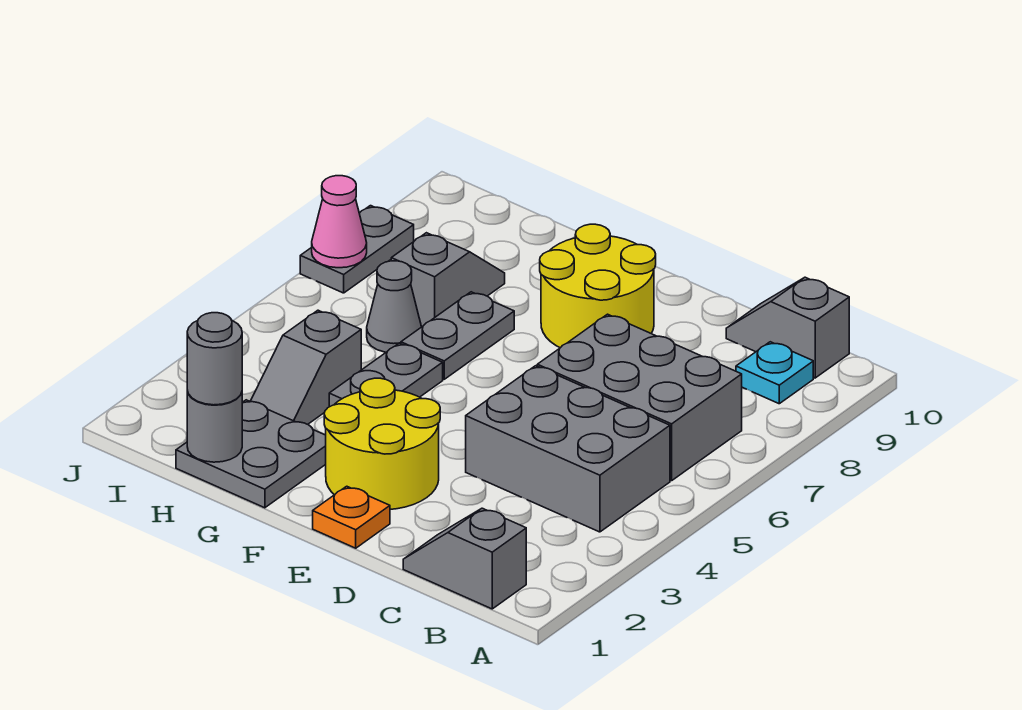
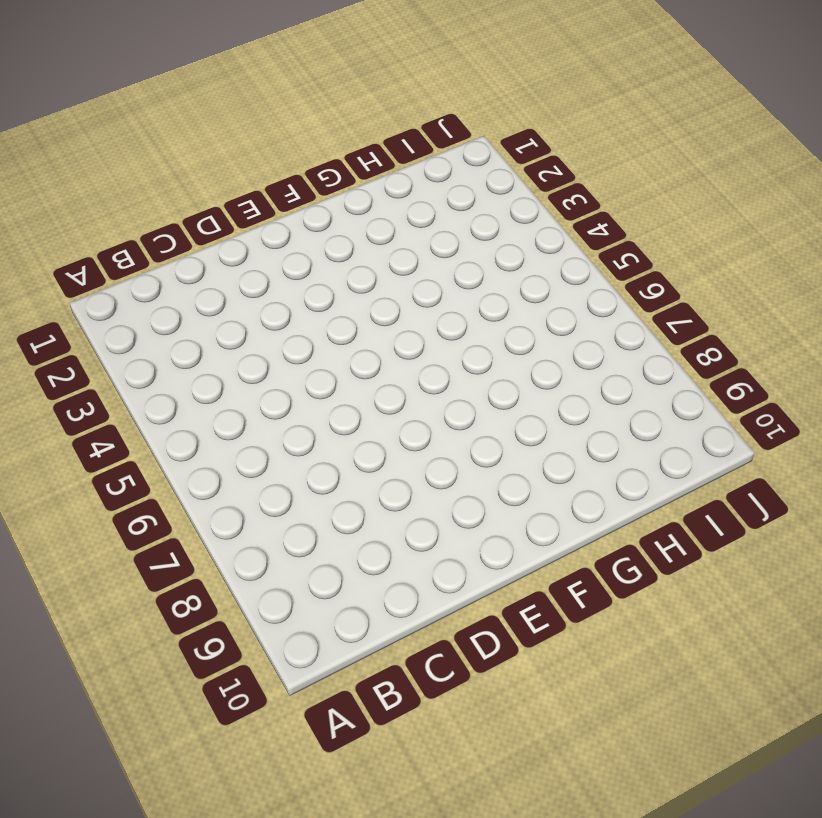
none -> grey slope B1:C1 level 1 top B
none -> grey brick B4:D5 level 1
none -> grey brick B6:D7 level 1

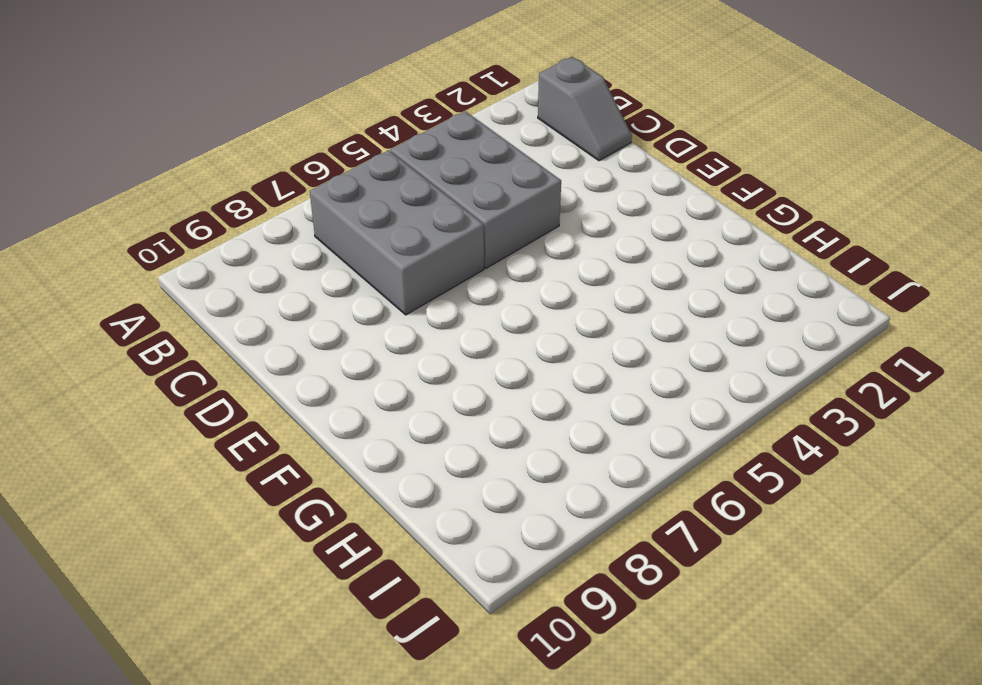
none -> cyan plate B9 level 1
none -> grey slope B10:C10 level 1 top B
none -> orange plate E1 level 1

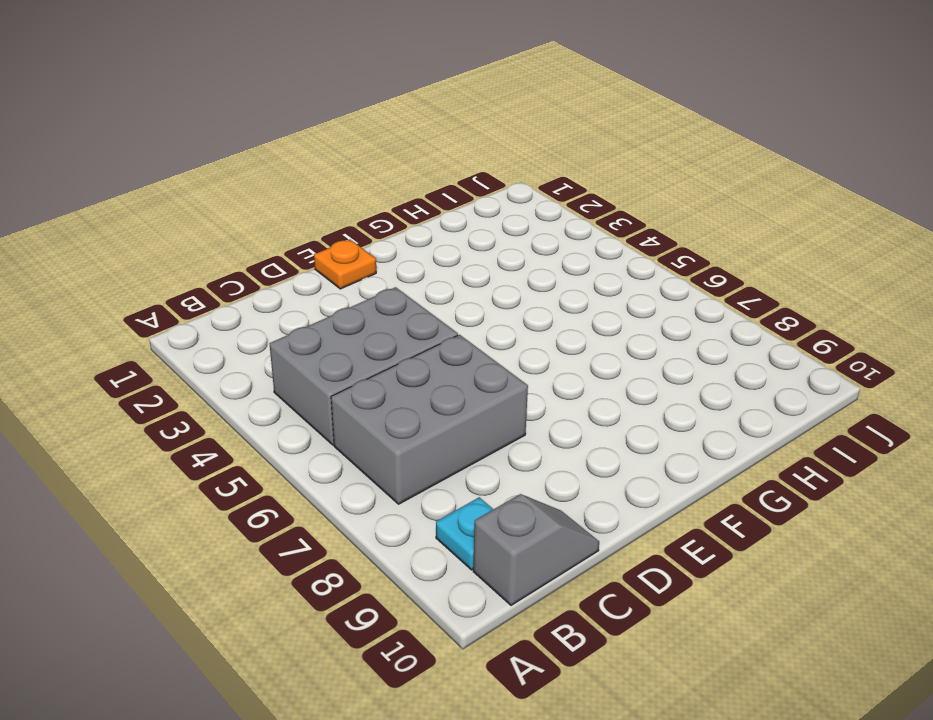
none -> grey slope B1:C1 level 1 top B
none -> yellow round brick E2:F3 level 1
none -> yellow round brick E8:F9 level 1

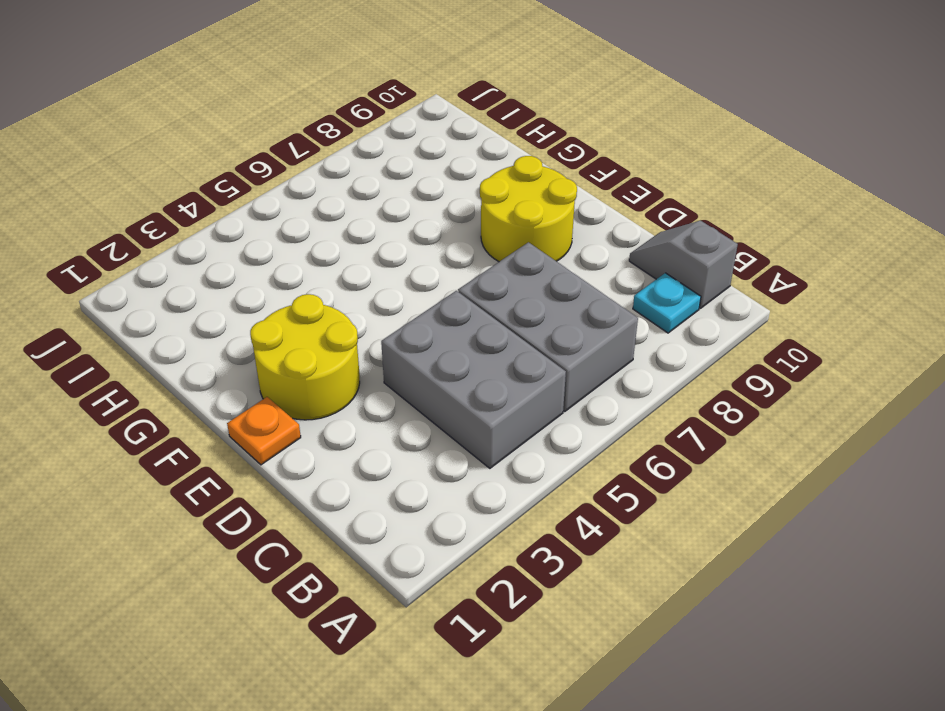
none -> grey slope B1:C1 level 1 top B
none -> grey plate G1:H2 level 1
none -> grey plate G4:G5 level 1

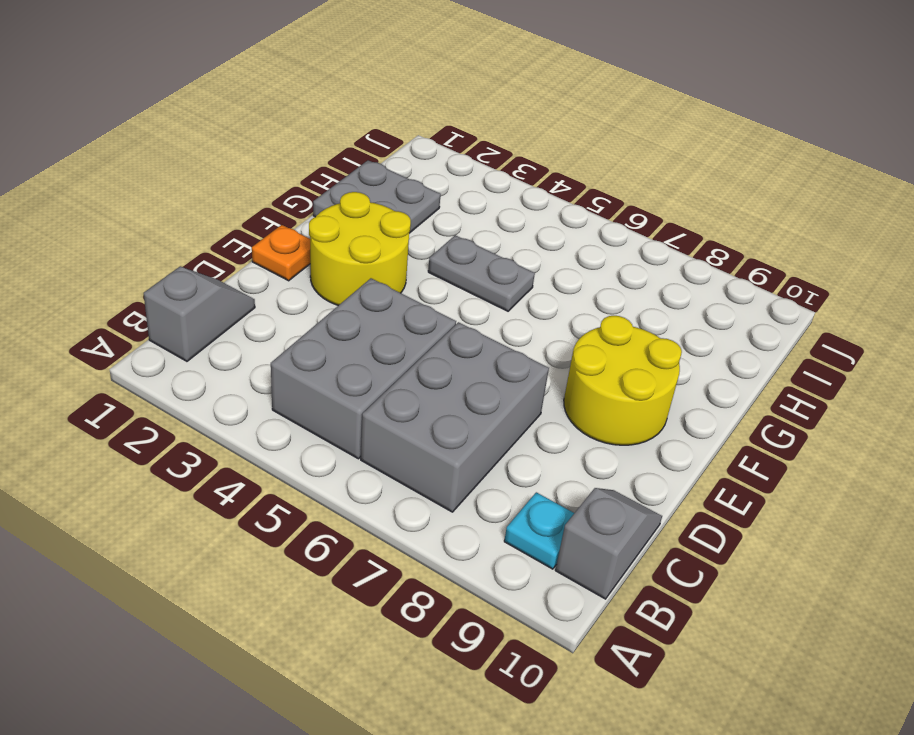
none -> grey plate G6:G7 level 1
none -> grey slope H3:H4 level 1 top 4
none -> grey cone H6 level 1

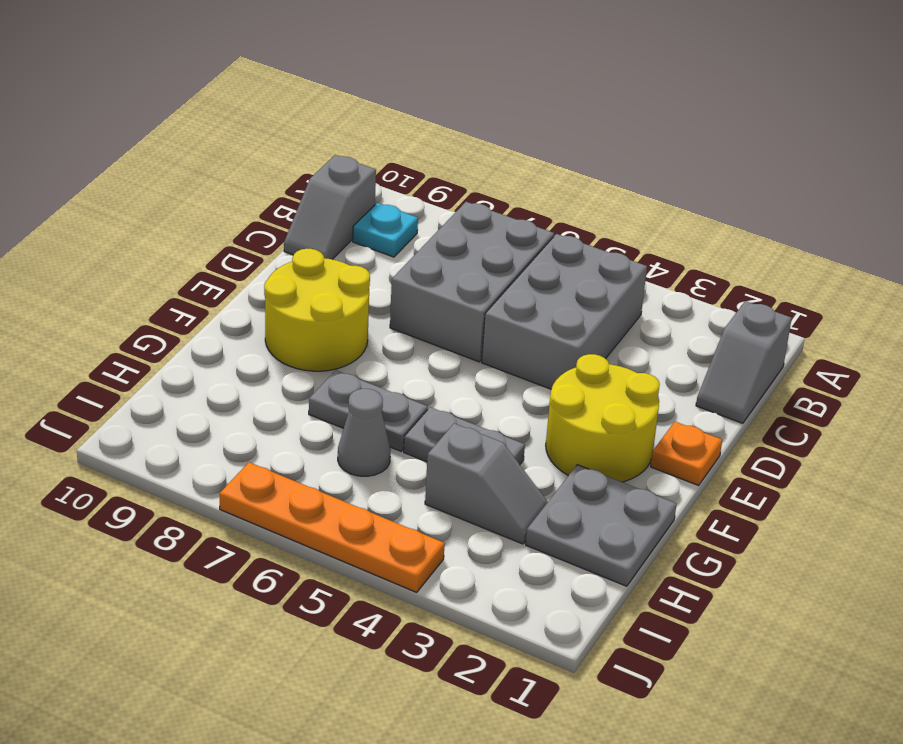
orange plate J4:J7 level 1 -> grey plate J7:J8 level 1
none -> grey slope H7:H8 level 1 top 7
none -> grey round brick H1 level 2
none -> pink cone J7 level 2

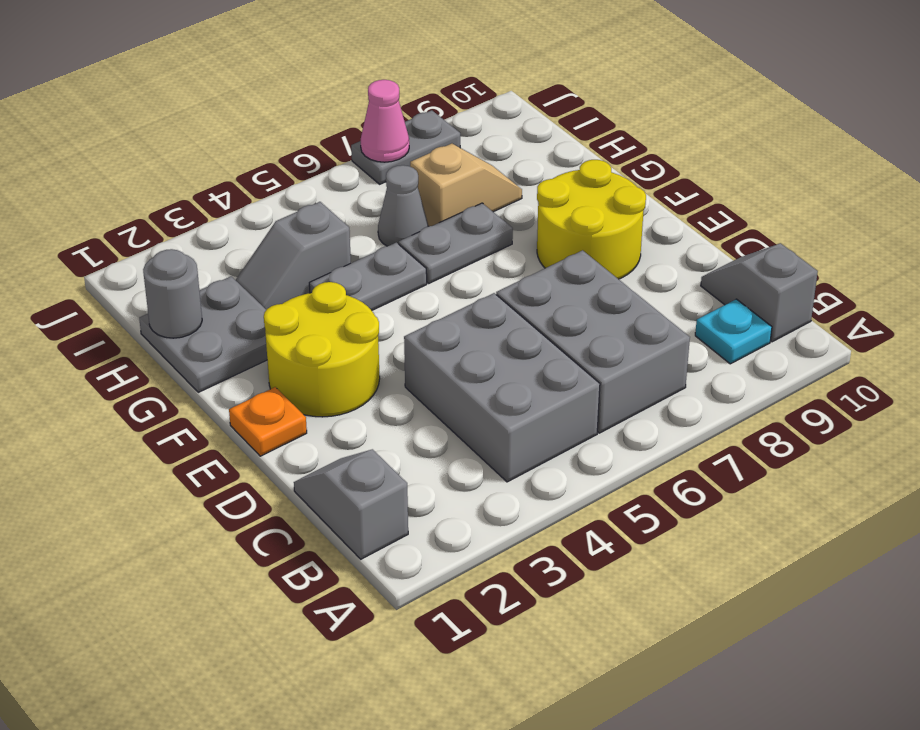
tan slope H7:H8 level 1 top 7 -> grey slope H7:H8 level 1 top 7
none -> grey round brick H1 level 3

